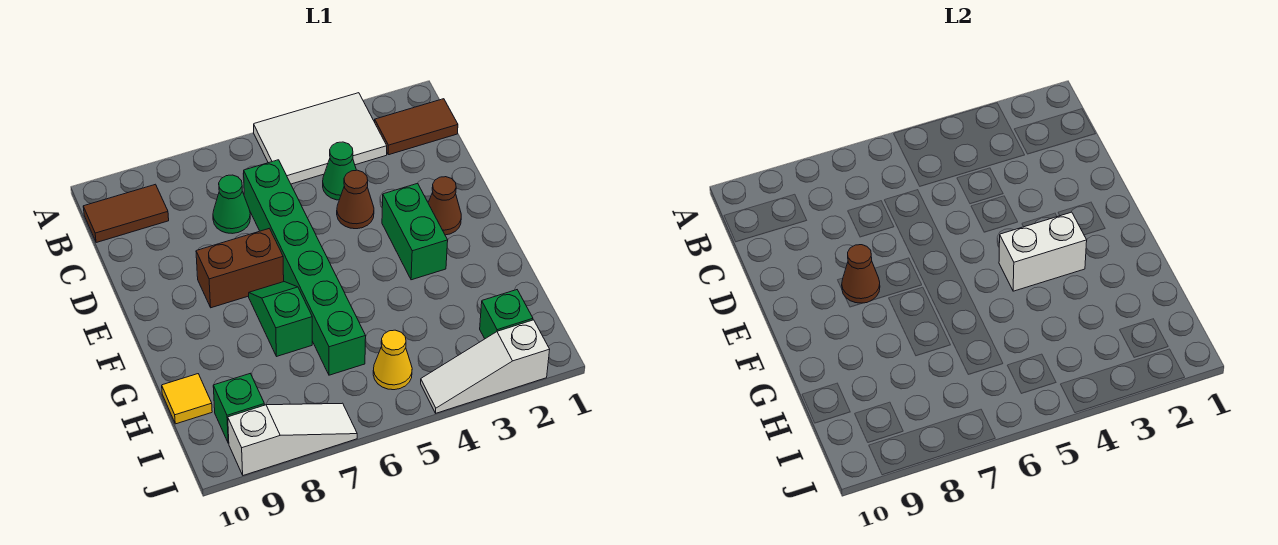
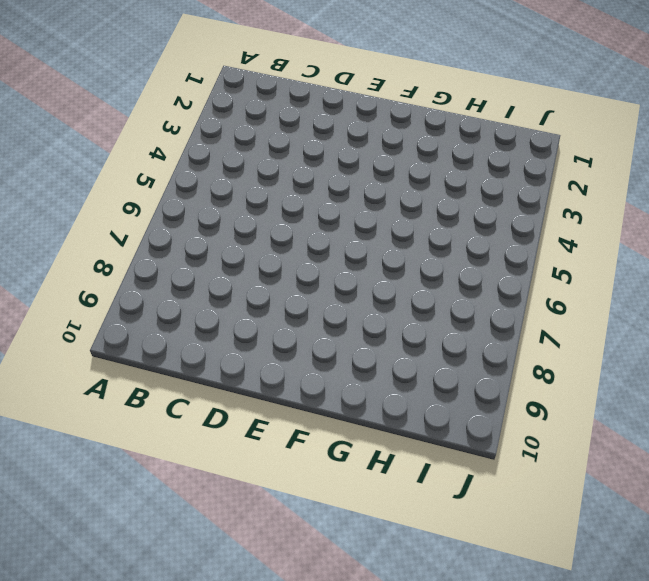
none -> white tile A3:B5 level 1
none -> brown tile B1:B2 level 1
none -> brown tile B9:B10 level 1

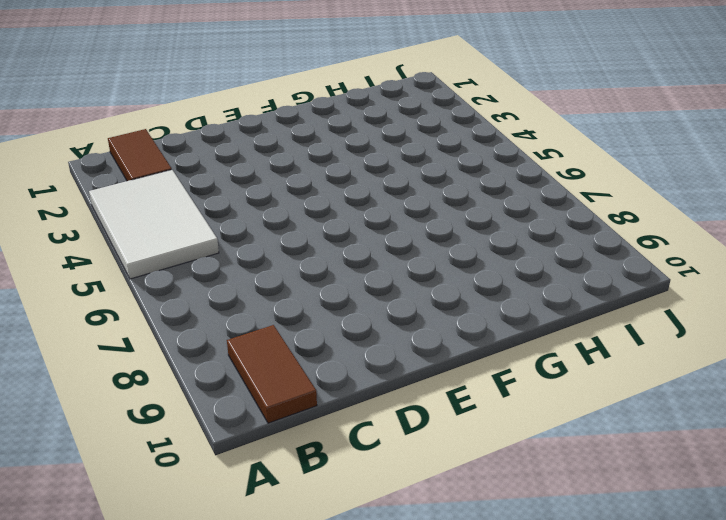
none -> green cone C4 level 1
none -> green brick C6:H6 level 1
none -> green cone C7 level 1

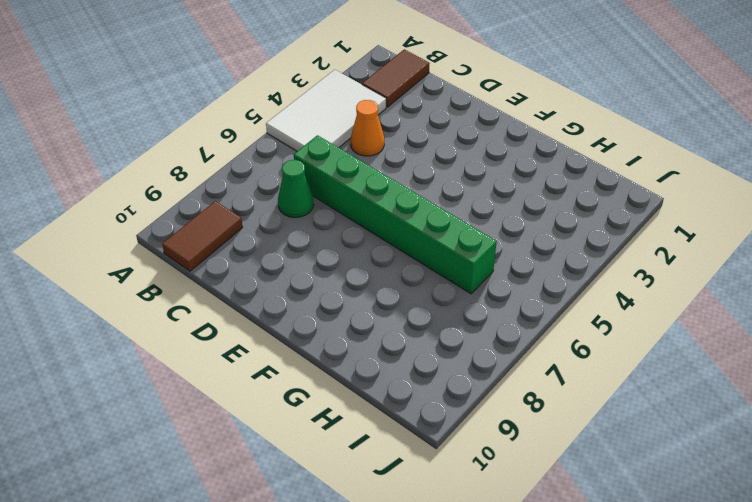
orange cone C4 level 1 -> green cone C4 level 1
none -> brown cone D4 level 1
none -> brown cone E2 level 1
none -> green brick E3:F3 level 1

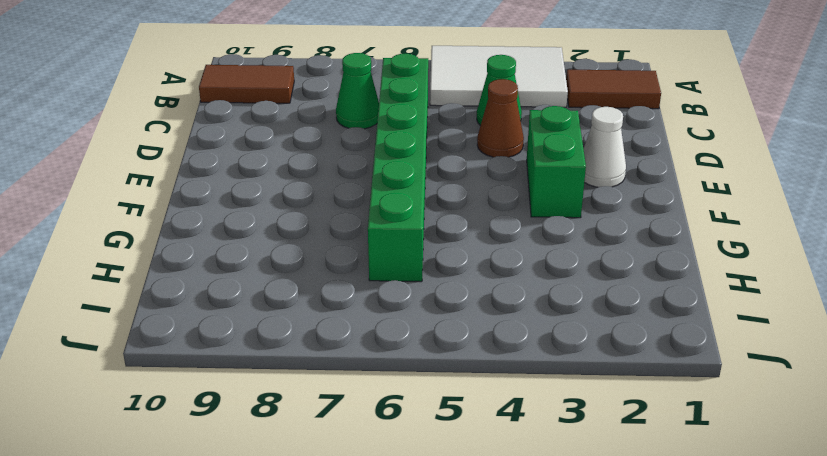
white cone E2 level 1 -> brown cone E2 level 1
none -> brown brick E7:E8 level 1
none -> green slope F7:G7 level 1 top G
none -> yellow tile H10 level 1

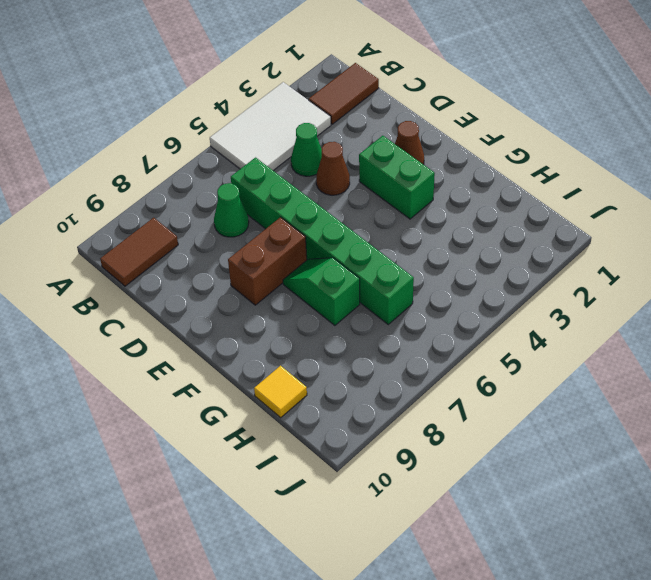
none -> green brick I2 level 1
none -> yellow cone I5 level 1
none -> green brick I9 level 1

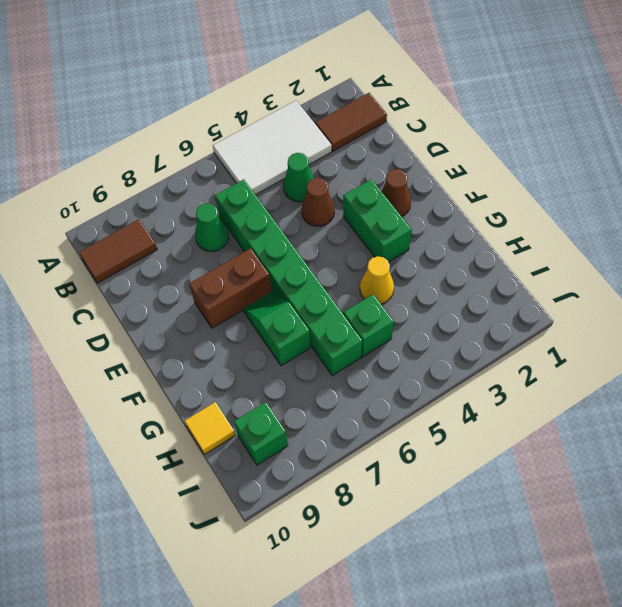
yellow cone G4 level 1 -> yellow cone I5 level 1
green brick H5 level 1 -> green brick I2 level 1
none -> white slope J2:J4 level 1 top 2
none -> white slope J7:J9 level 1 top 9
none -> brown cone E8 level 2

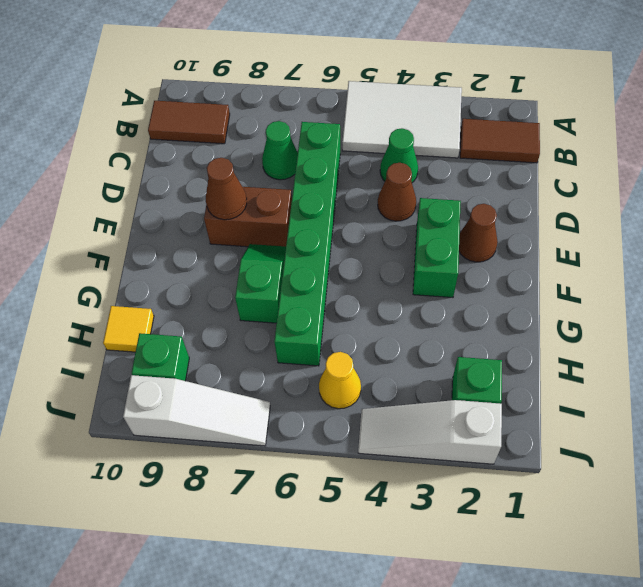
none -> white brick F3:F4 level 2

